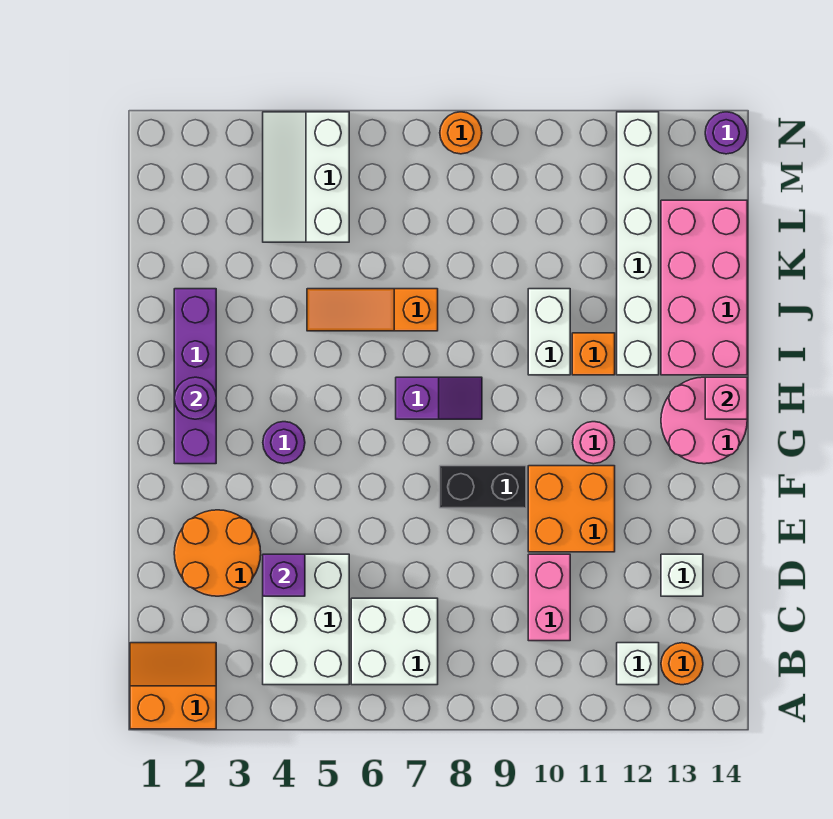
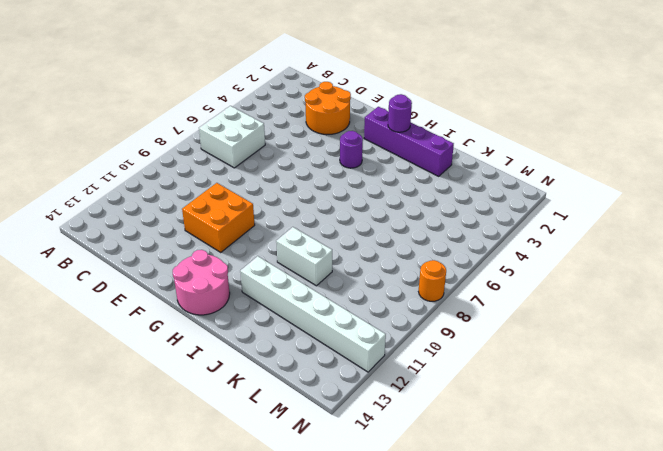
none -> orange slope A1:B2 level 1 top A
none -> white brick B4:D5 level 1
none -> white brick B12 level 1

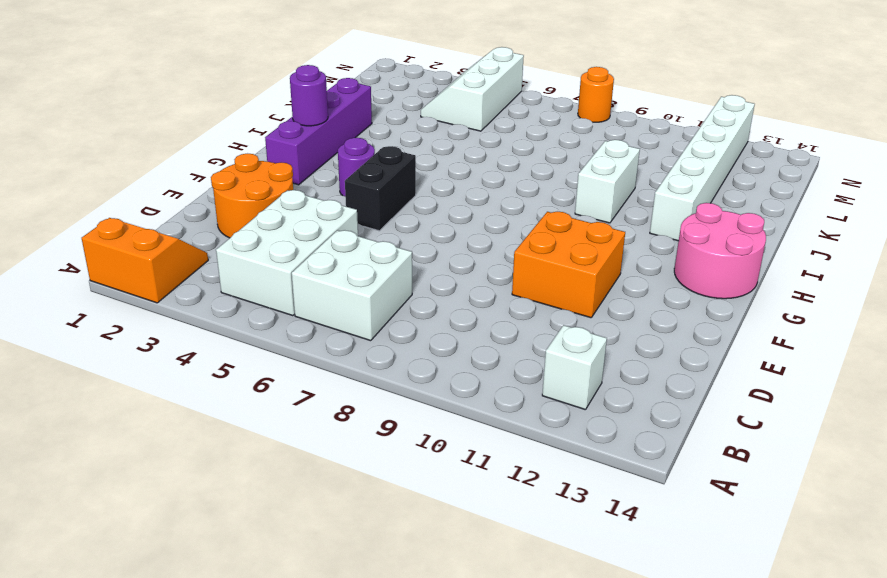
black brick F5:G5 level 1 -> black brick F8:F9 level 1
none -> orange round brick B13 level 1
none -> pink brick C10:D10 level 1
none -> white brick D13 level 1

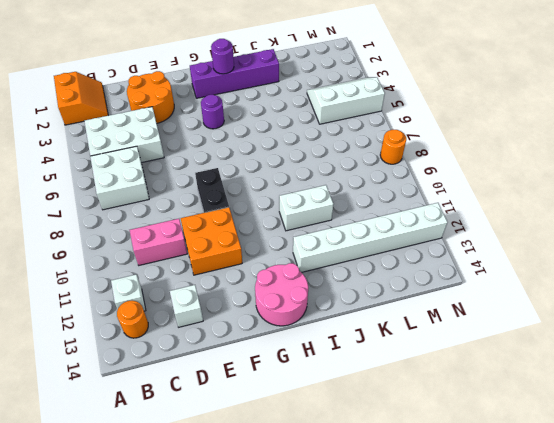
none -> pink round brick G11 level 1
none -> purple slope H7:H8 level 1 top 7
none -> orange brick I11 level 1

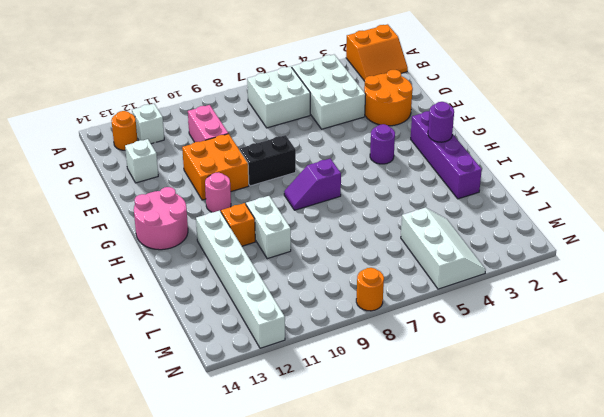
none -> pink brick I13:L14 level 1
none -> orange slope J5:J7 level 1 top 7
none -> purple round brick N14 level 1

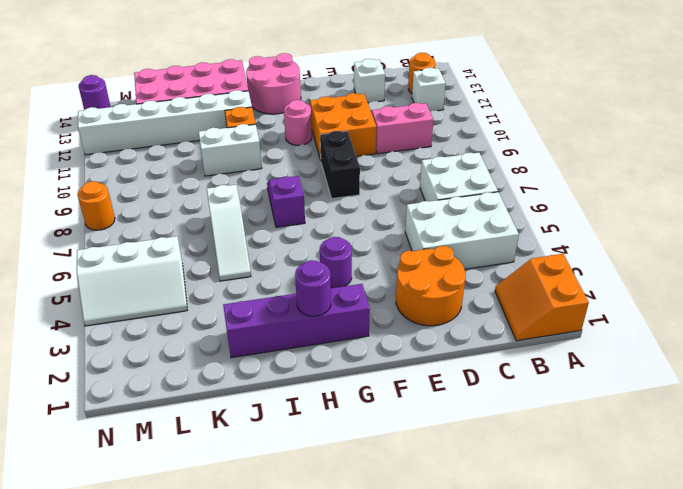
white slope J5:J7 level 1 top 7 -> orange slope J5:J7 level 1 top 7
none -> purple brick D4 level 2
none -> pink brick H14 level 2

